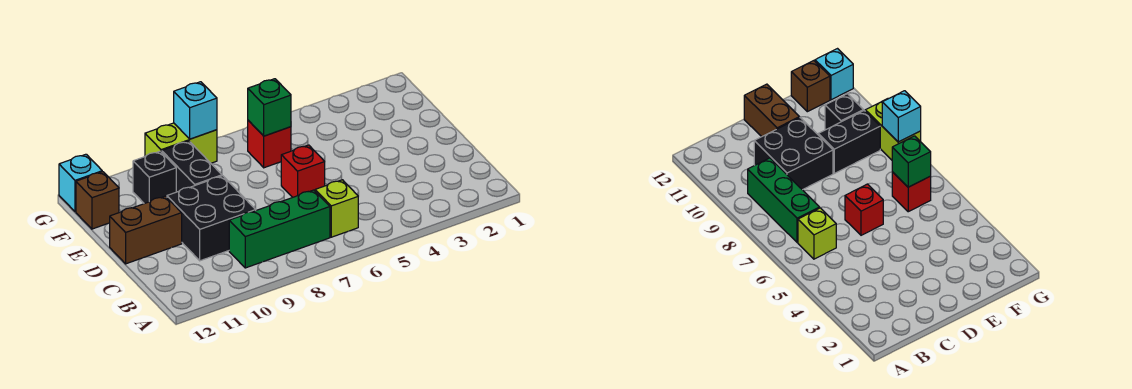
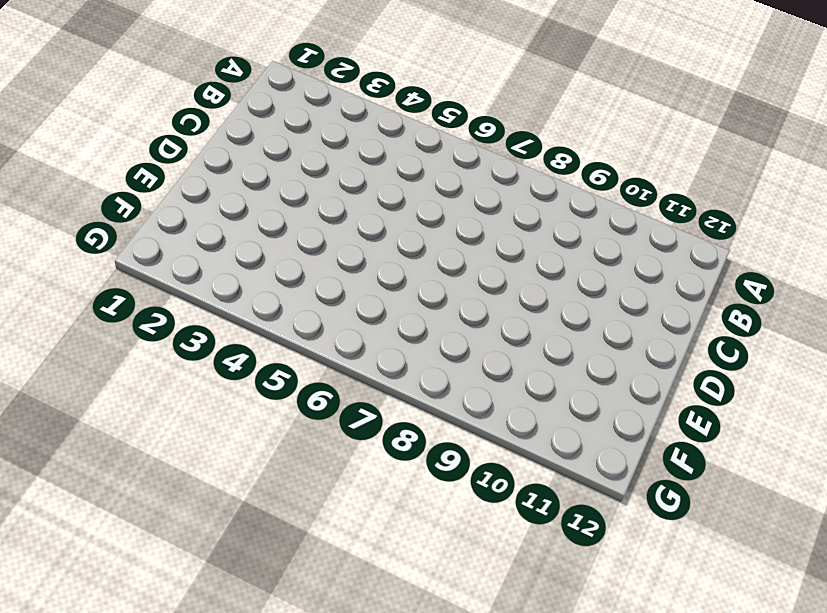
none -> lime brick B6 level 1
none -> green brick B7:B9 level 1
none -> black brick C9:D10 level 1

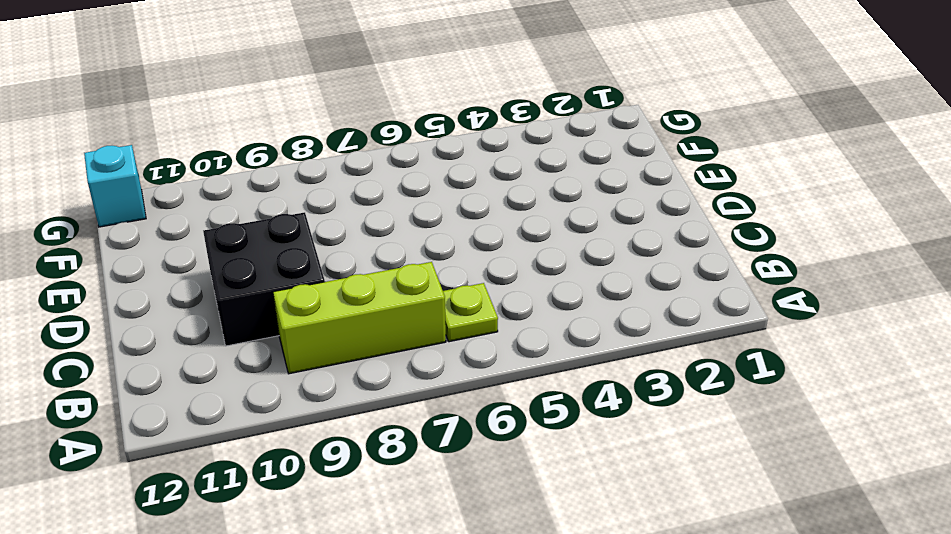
lime plate B6 level 1 -> lime brick B6 level 1
lime brick B7:B9 level 1 -> green brick B7:B9 level 1
none -> red brick D6 level 1
none -> brown brick D11:D12 level 1
none -> black brick E9:F9 level 1

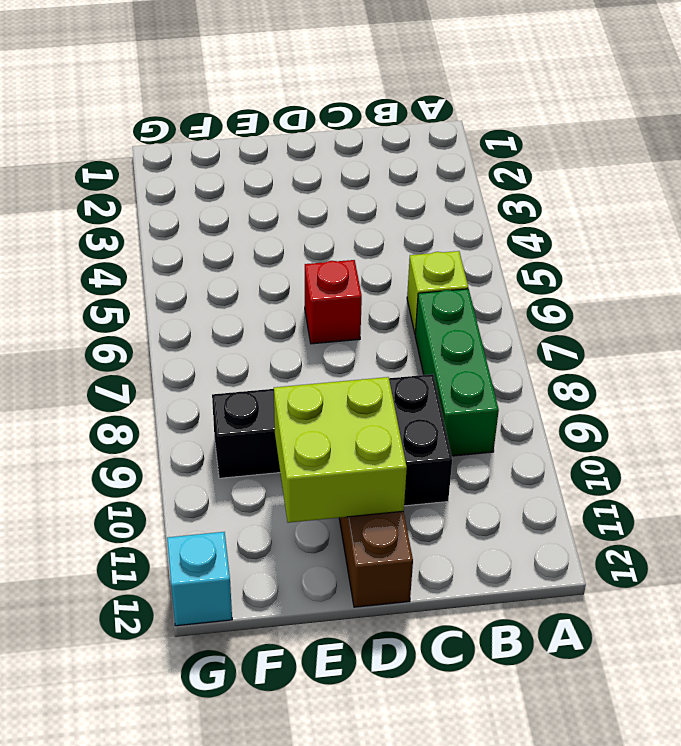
lime brick D10:E11 level 2 -> none
none -> red brick F6 level 1
none -> black brick F10 level 1
none -> brown brick F12 level 1

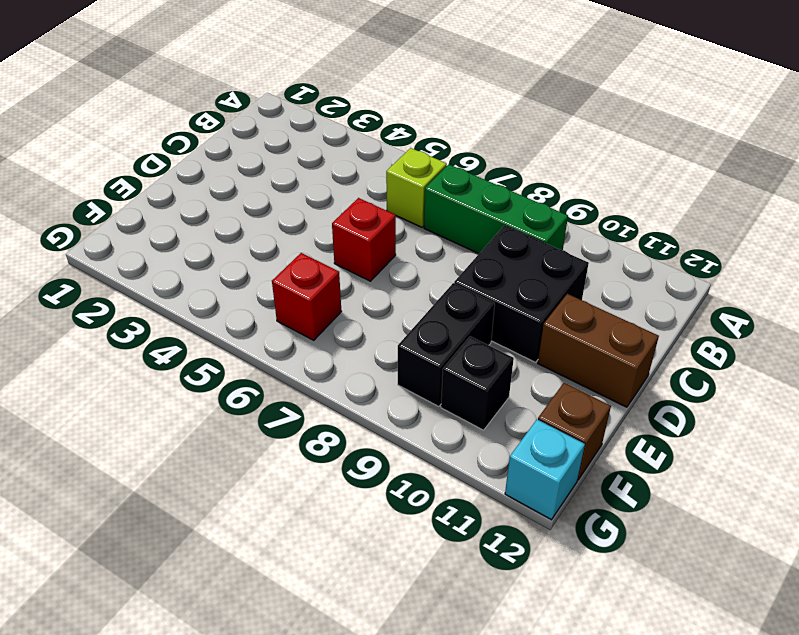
none -> lime brick G8:G9 level 1
none -> green brick F6 level 2
none -> cyan brick G8 level 2

